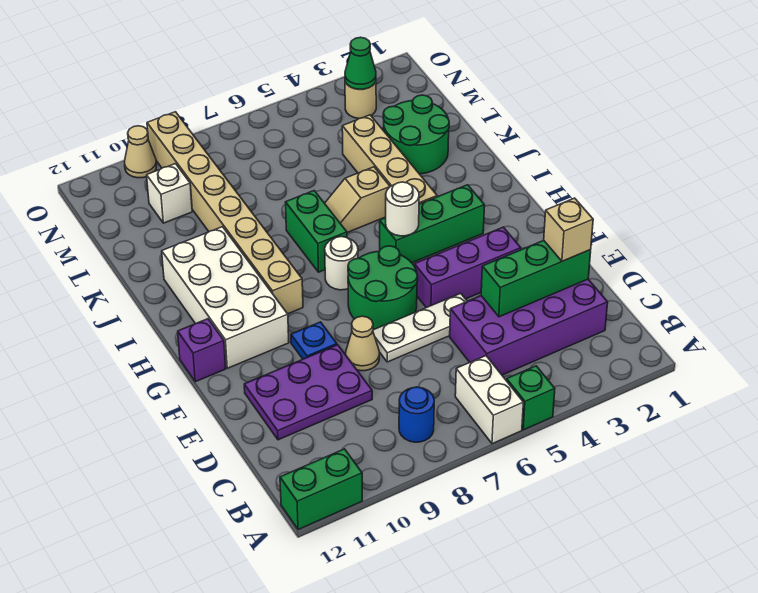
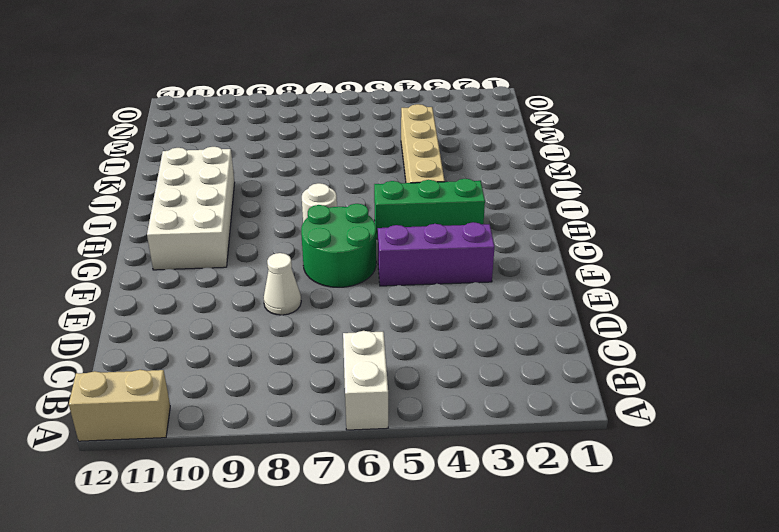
tan brick A11:A12 level 1 -> green brick A11:A12 level 1
white cone E8 level 1 -> tan cone E8 level 1
none -> green brick A5 level 1
none -> blue round brick B8 level 1
none -> purple brick C2:D5 level 1

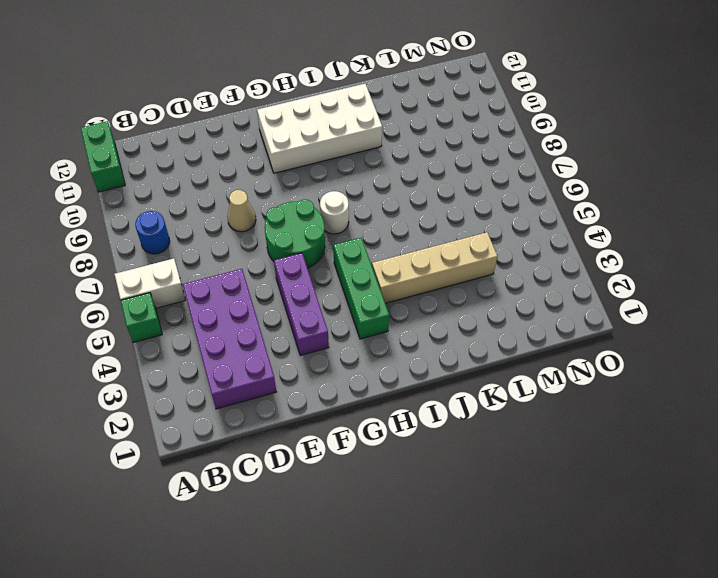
none -> purple plate D9:E11 level 1
none -> white plate E5:E7 level 1
none -> blue plate F9 level 1

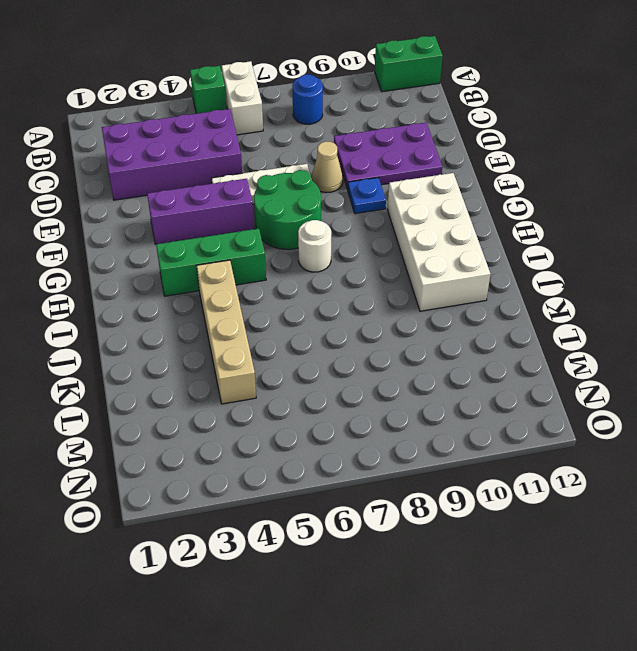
none -> purple brick G12 level 1
none -> tan brick H9:O9 level 1
none -> green brick I7:J7 level 1

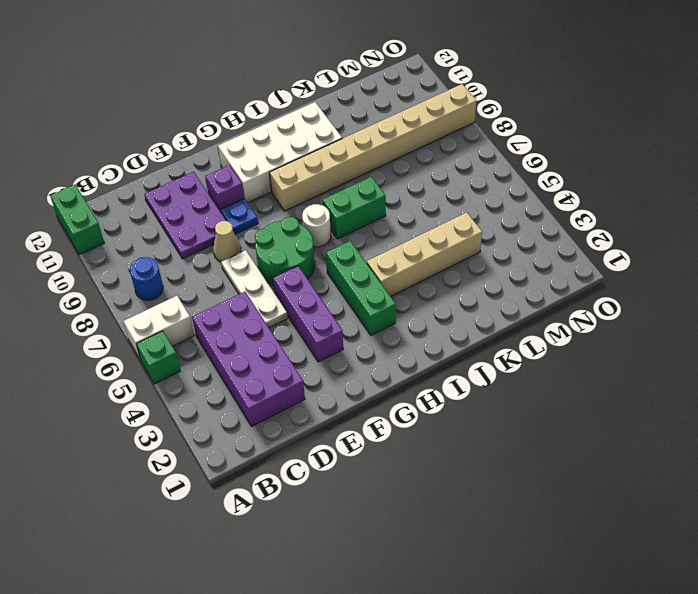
purple brick F10 level 1 -> purple brick G12 level 1
none -> tan slope J5:J6 level 1 top 5
none -> green round brick K2:L3 level 1
none -> white brick M10 level 1

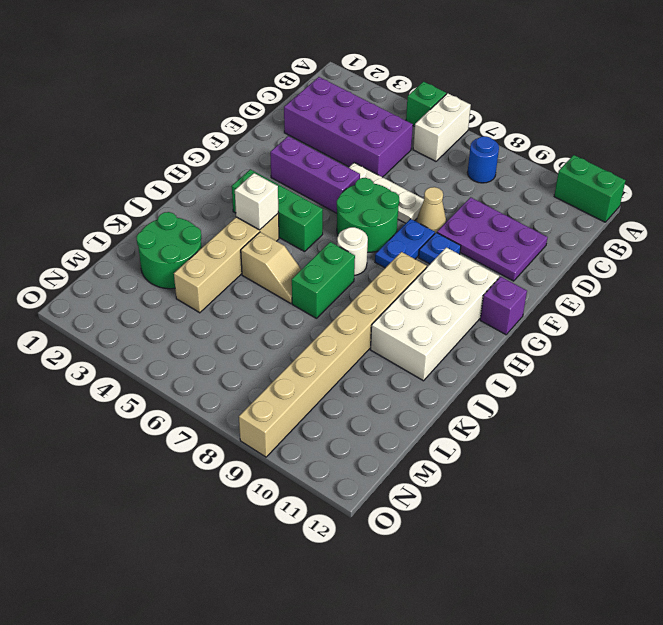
blue plate F8:G8 level 1 -> none
white brick I4 level 2 -> white brick M10 level 1
none -> tan round brick N3 level 1
none -> tan cone O10 level 1
none -> green brick D2:D4 level 2

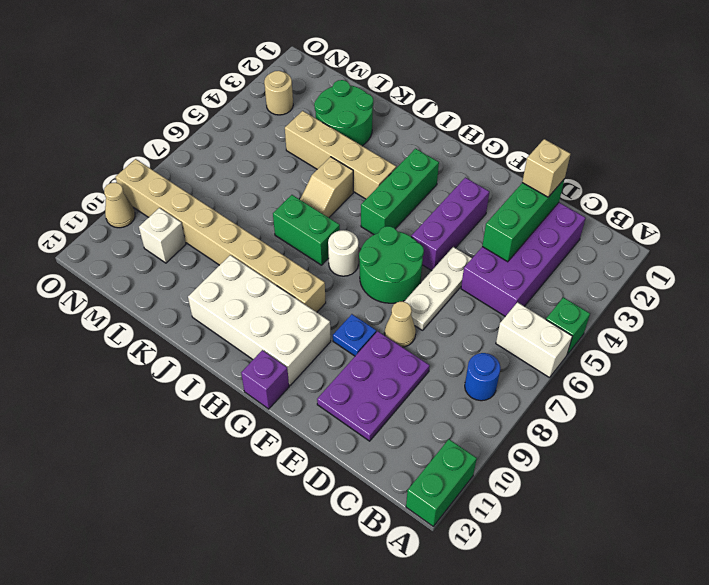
none -> white round brick H5 level 2
none -> green cone N3 level 2

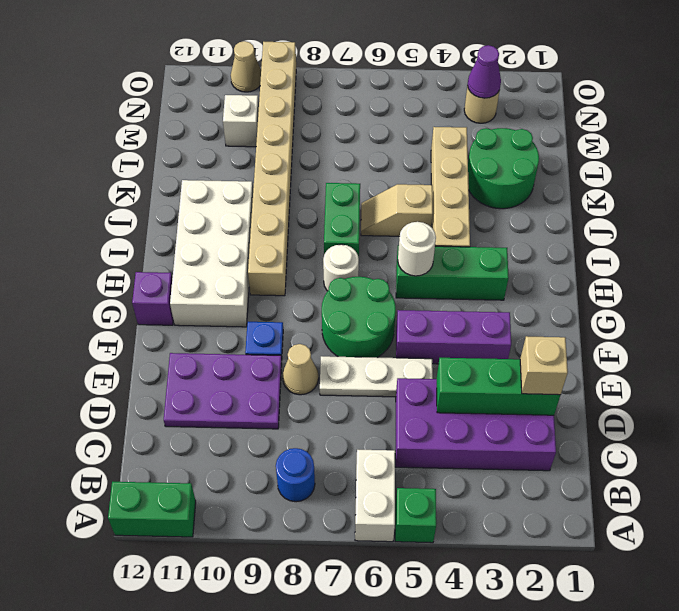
purple cone N3 level 2 -> green cone N3 level 2

